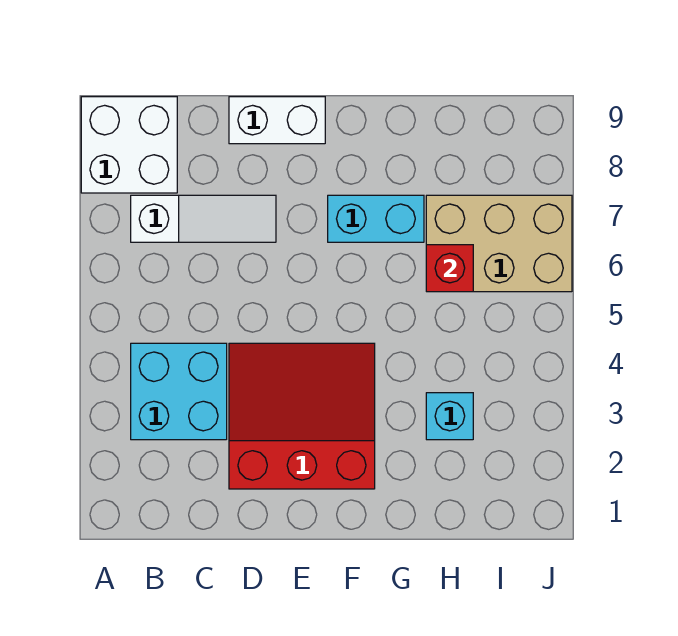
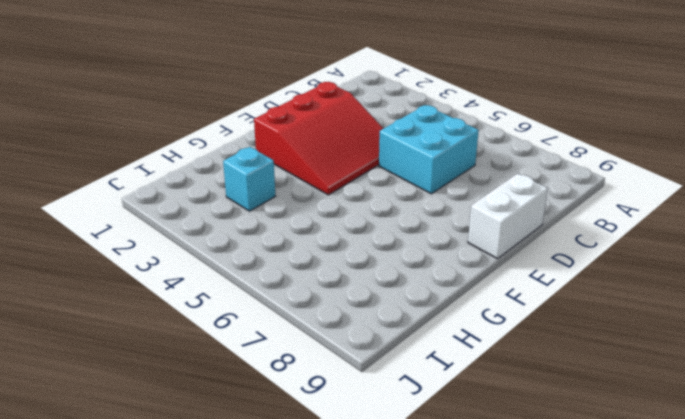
cyan brick C5:D6 level 1 -> cyan brick B3:C4 level 1
none -> white brick A8:B9 level 1
none -> white slope B7:D7 level 1 top B

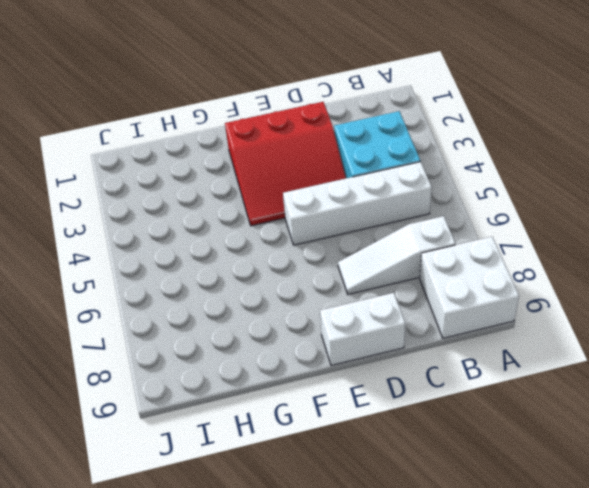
white brick B5:E5 level 1 -> none
none -> cyan brick F7:G7 level 1
none -> cyan brick H3 level 1

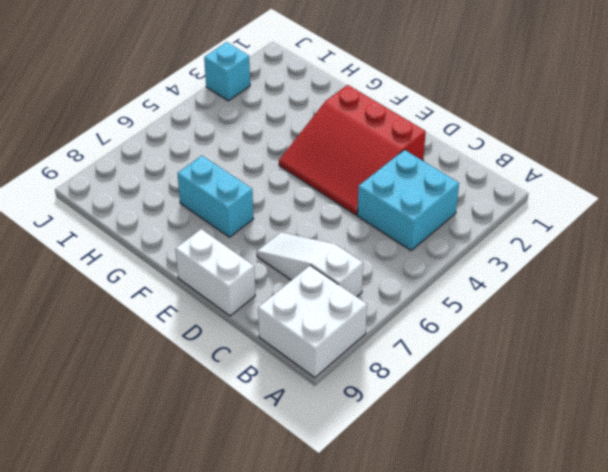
cyan brick J3 level 1 -> cyan brick H3 level 1
none -> tan brick H6:J7 level 1
none -> red brick H6 level 2

